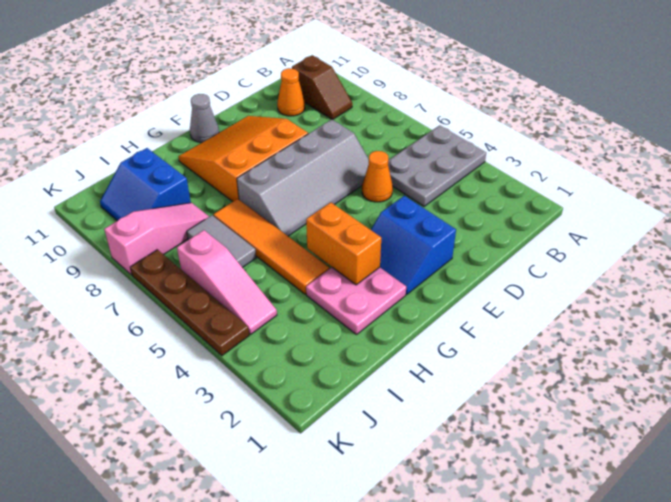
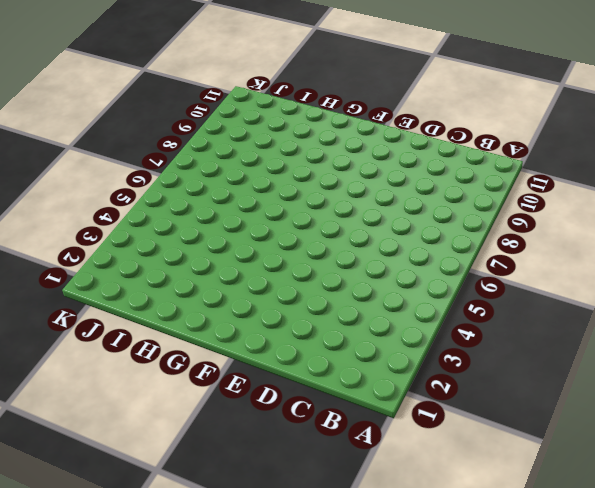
none -> grey plate A4:C5 level 1
none -> brown slope B9:B10 level 1 top 10
none -> orange cone C10 level 1

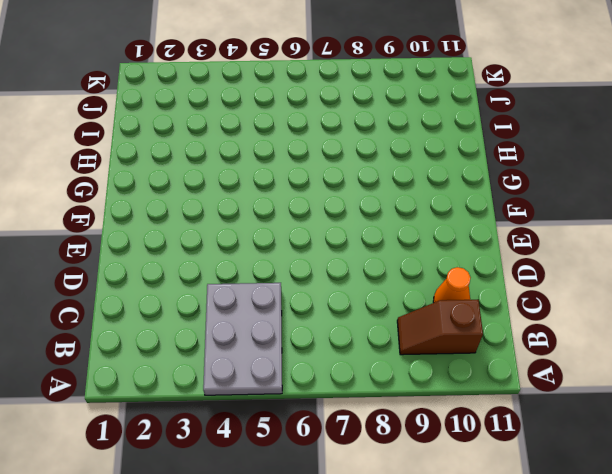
none -> orange cone D5 level 1
none -> grey slope D6:G7 level 1 top 7
none -> blue slope E2:F3 level 1 top E

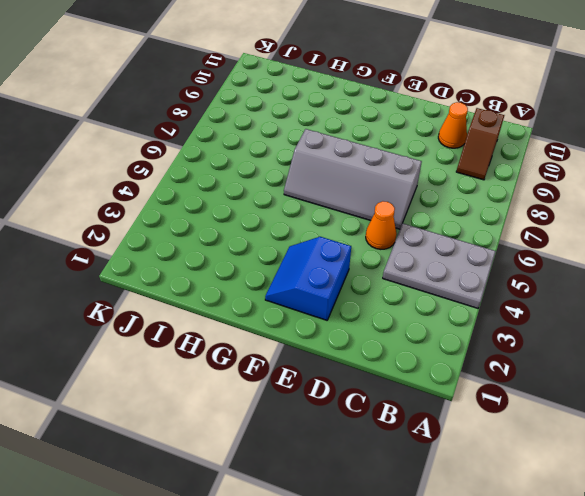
none -> orange slope E8:G10 level 1 top 8
none -> grey cone F11 level 1
none -> pink plate G2:H3 level 1

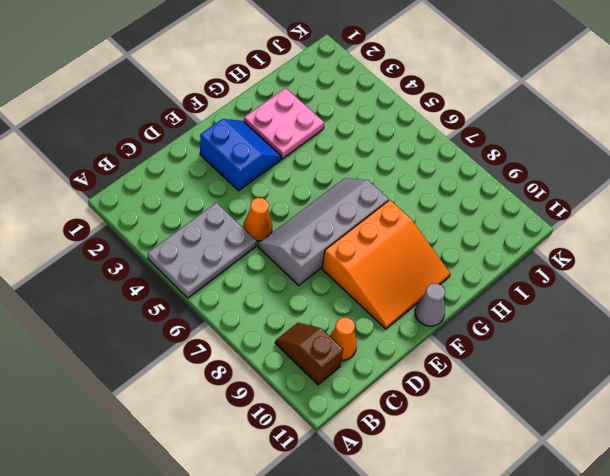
none -> orange tile H4:H7 level 1
none -> grey tile I6:I7 level 1
none -> pink slope I8:K8 level 1 top K

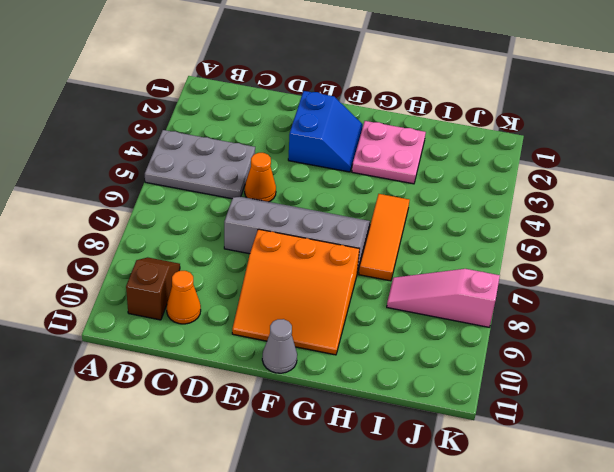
orange tile H5:H7 level 1 -> orange tile H4:H7 level 1
none -> grey tile I6:I7 level 1
none -> blue slope I9:J10 level 1 top I
none -> pink slope J4:J6 level 1 top 6

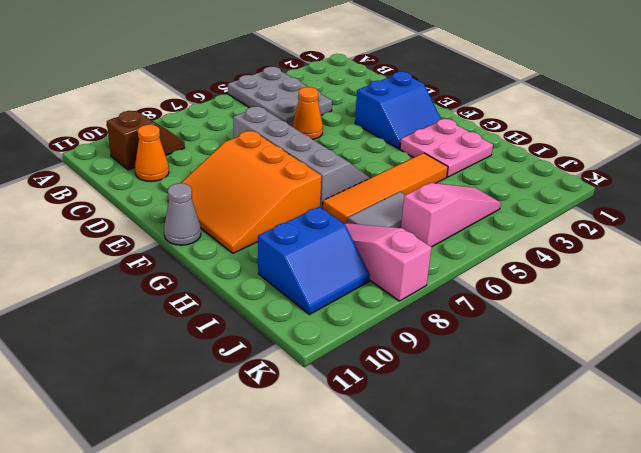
none -> brown plate K4:K7 level 1
none -> orange brick G3:G4 level 2

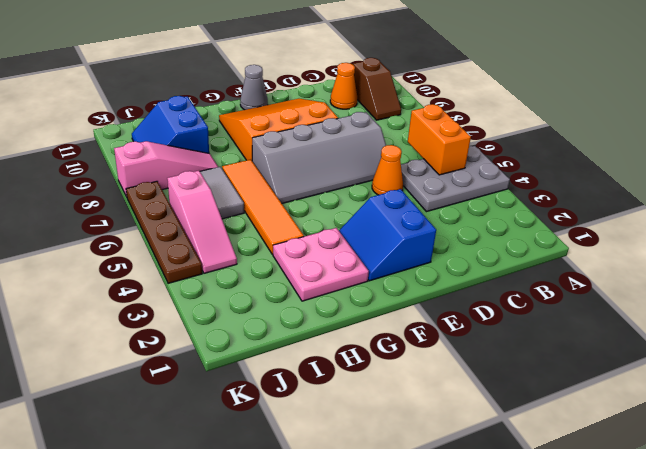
orange brick B5:B6 level 2 -> orange brick G3:G4 level 2

